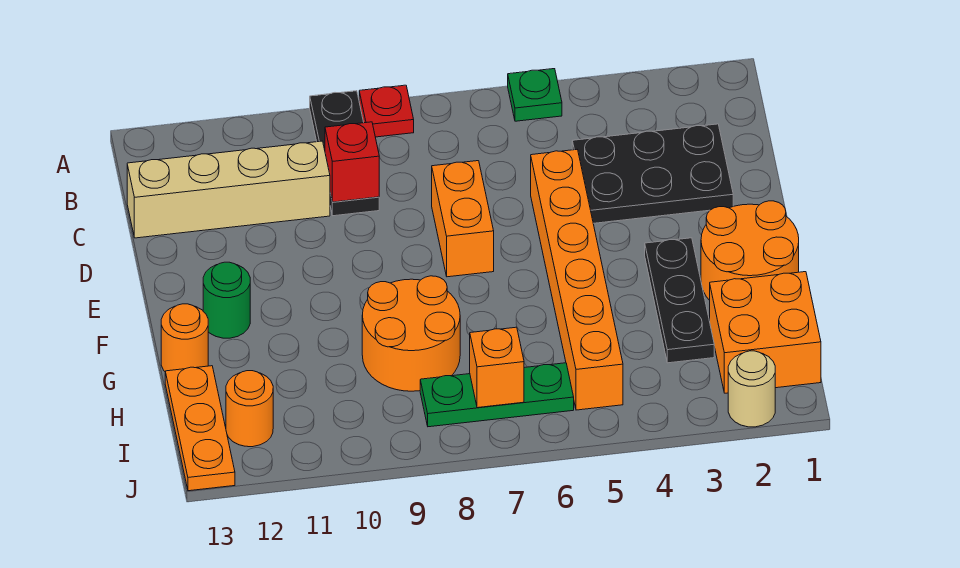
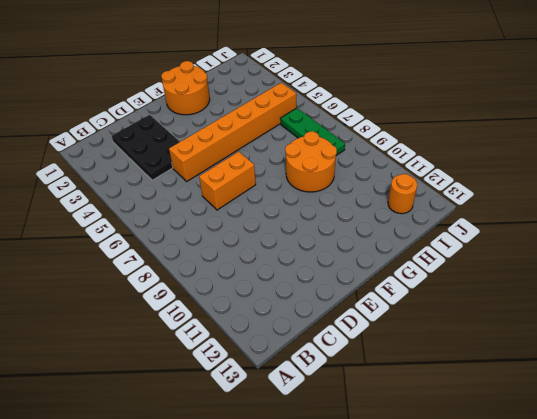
none -> green plate A5 level 1
none -> red plate A8 level 1
none -> black plate A9:C9 level 1

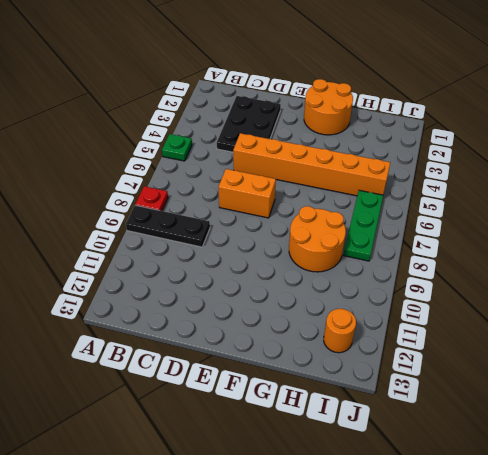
none -> tan brick C10:C13 level 1
none -> black plate F3:H3 level 1
none -> green round brick F12 level 1

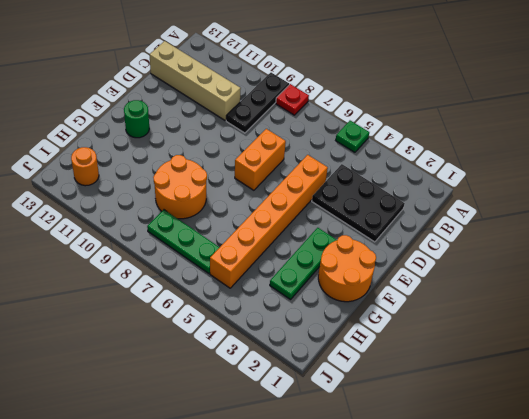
green plate F3:H3 level 1 -> black plate F3:H3 level 1
none -> orange round brick G13 level 1
none -> orange brick H1:I2 level 1
none -> orange plate H13:J13 level 1

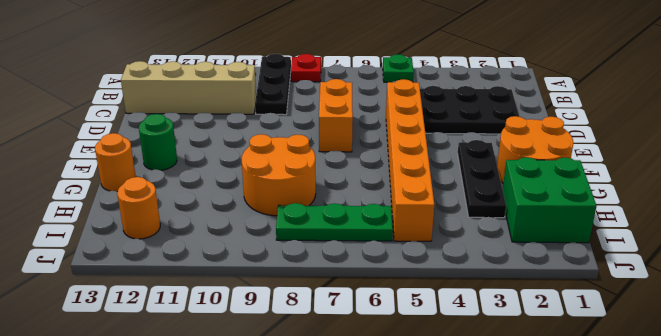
green brick H1:I2 level 1 -> orange brick H1:I2 level 1
none -> orange plate H13:J13 level 1
none -> tan round brick J2 level 1
none -> red brick C9 level 2

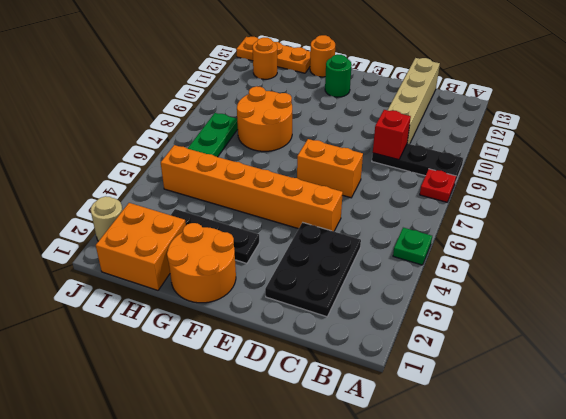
none -> orange brick I7 level 2

